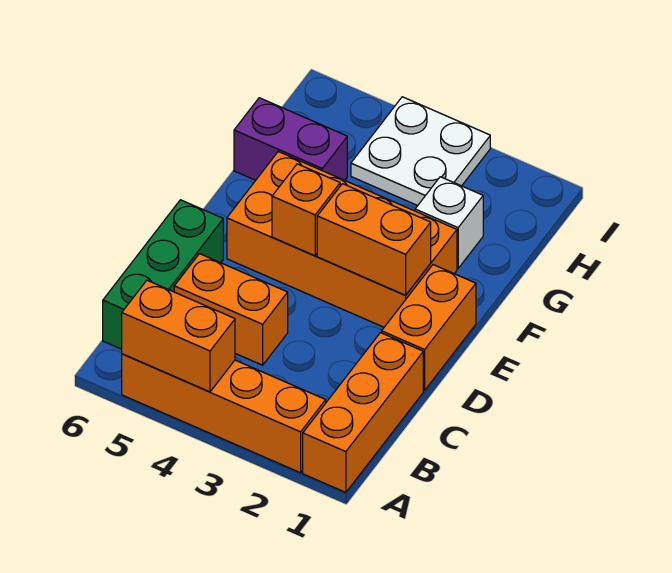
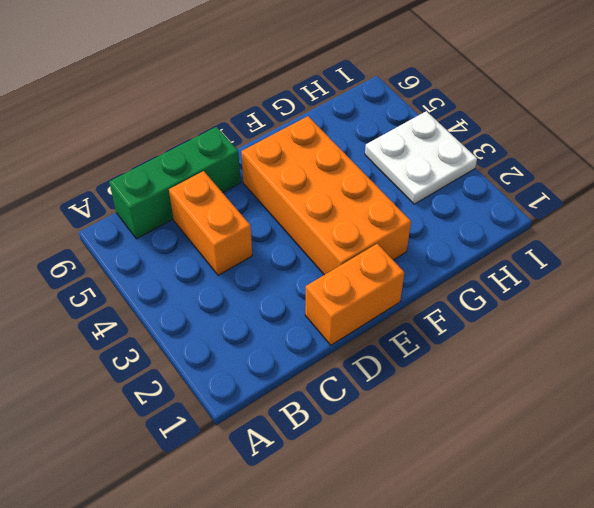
none -> orange brick A1:C1 level 1
none -> orange brick A2:A5 level 1
none -> white brick G2 level 1

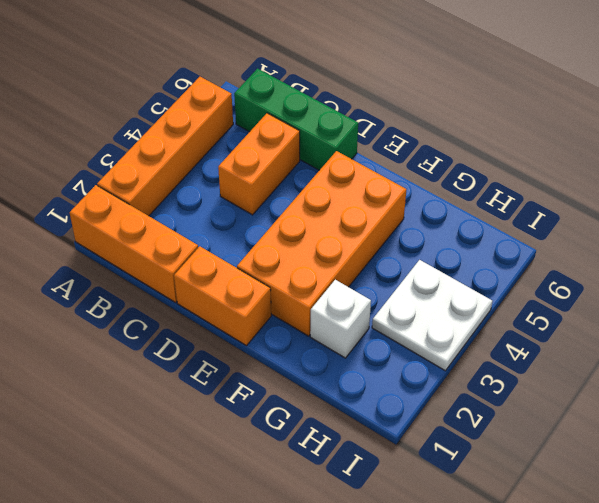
none -> purple brick G5:G6 level 1
none -> orange brick A4:A5 level 2
none -> orange brick E2:E3 level 2

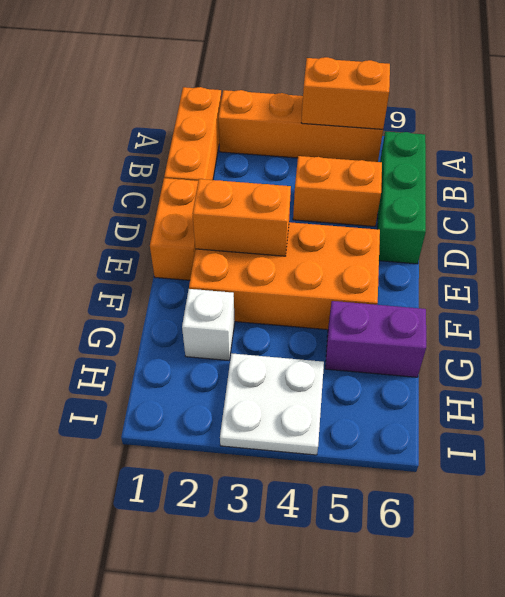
none -> orange brick E4 level 2

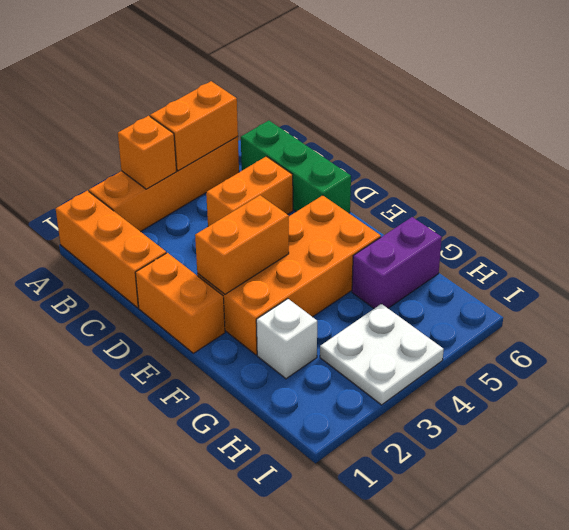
orange brick A3 level 2 -> orange brick E4 level 2

